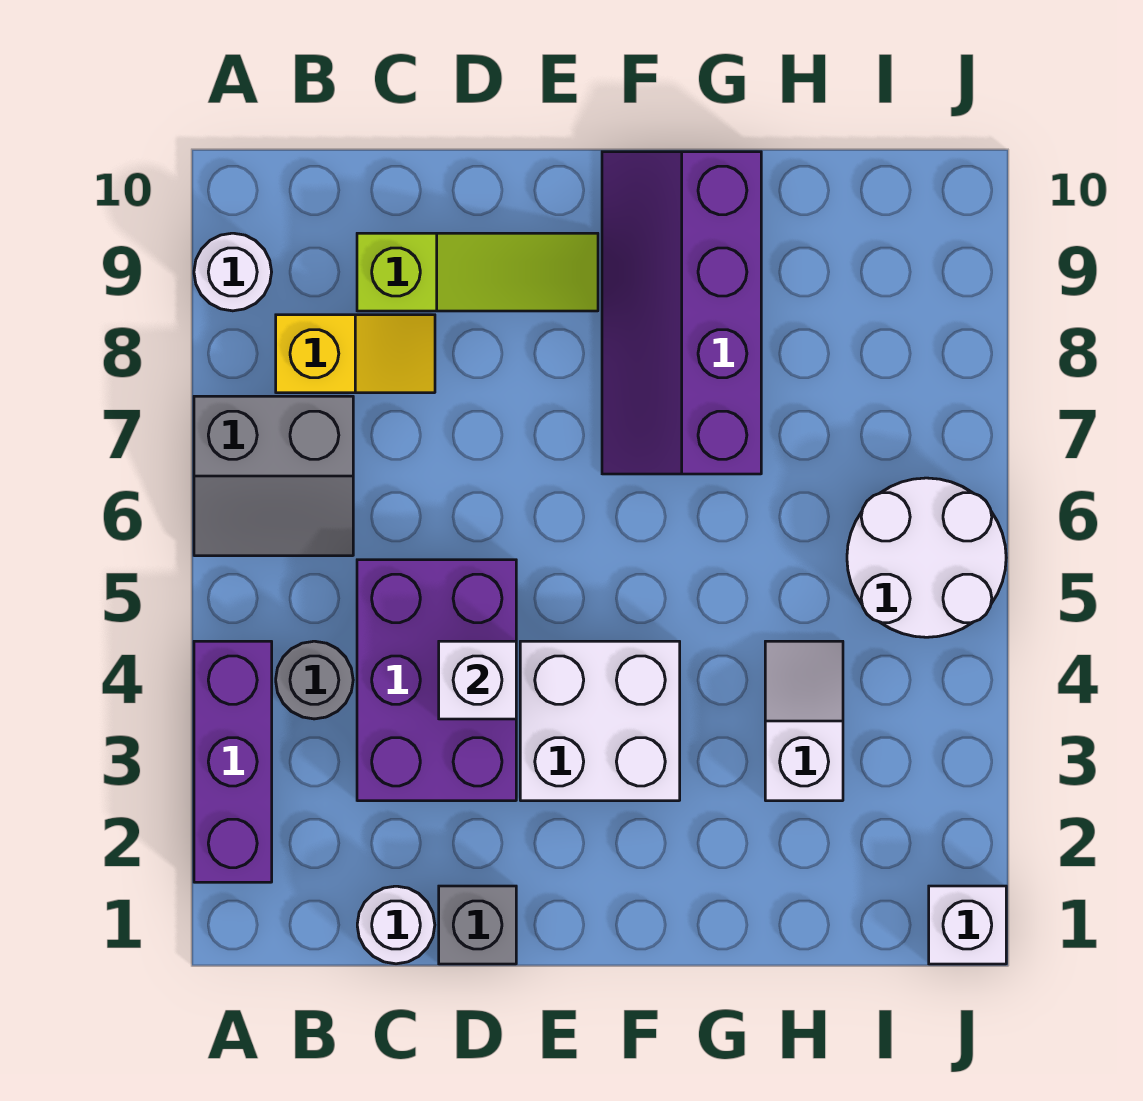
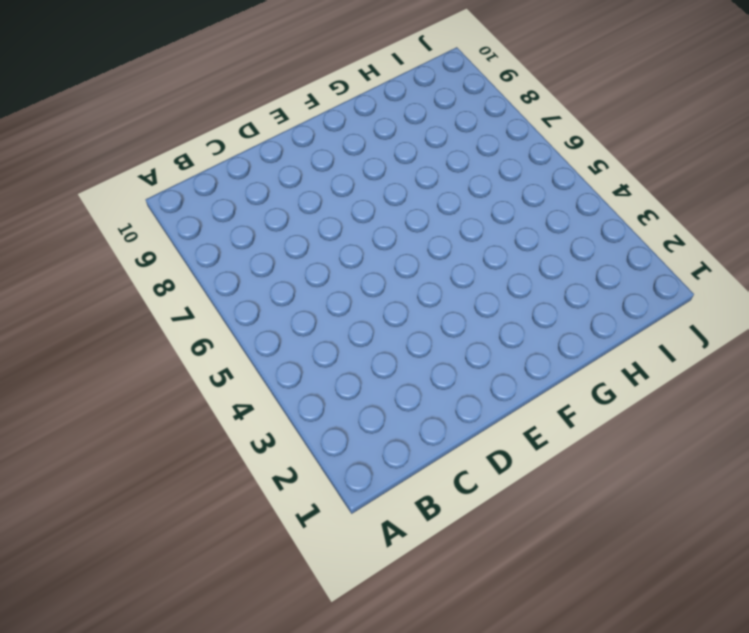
none -> purple brick A2:A4 level 1
none -> grey slope A6:B7 level 1 top 7
none -> white round brick A9 level 1

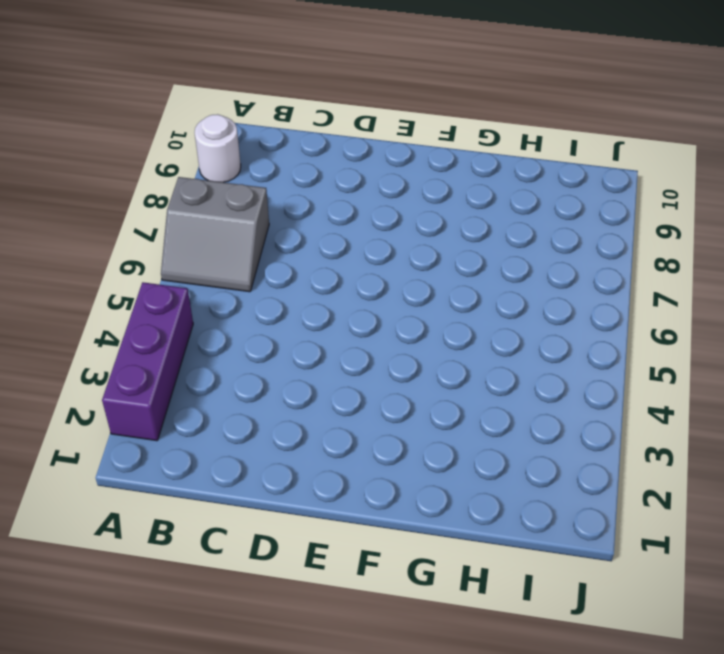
none -> grey round brick B4 level 1
none -> yellow slope B8:C8 level 1 top B
none -> white round brick C1 level 1

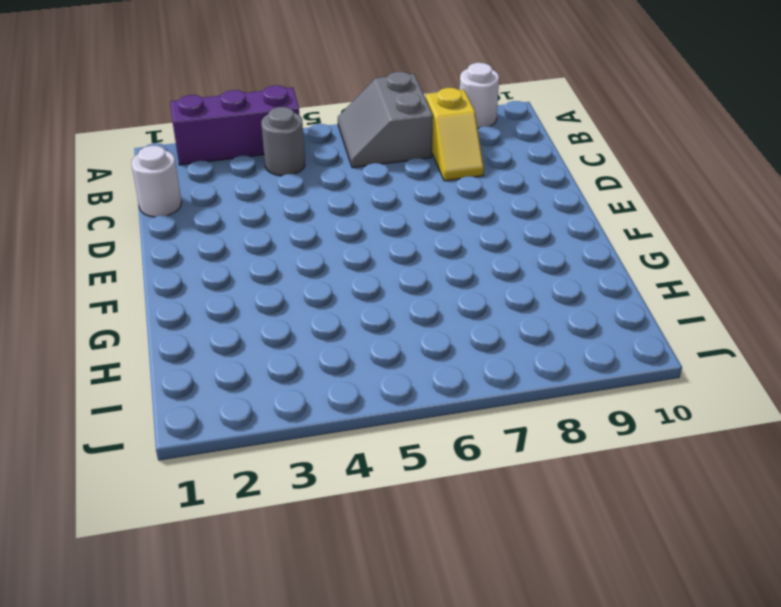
none -> purple brick C3:D5 level 1
none -> lime slope C9:E9 level 1 top C
none -> grey brick D1 level 1

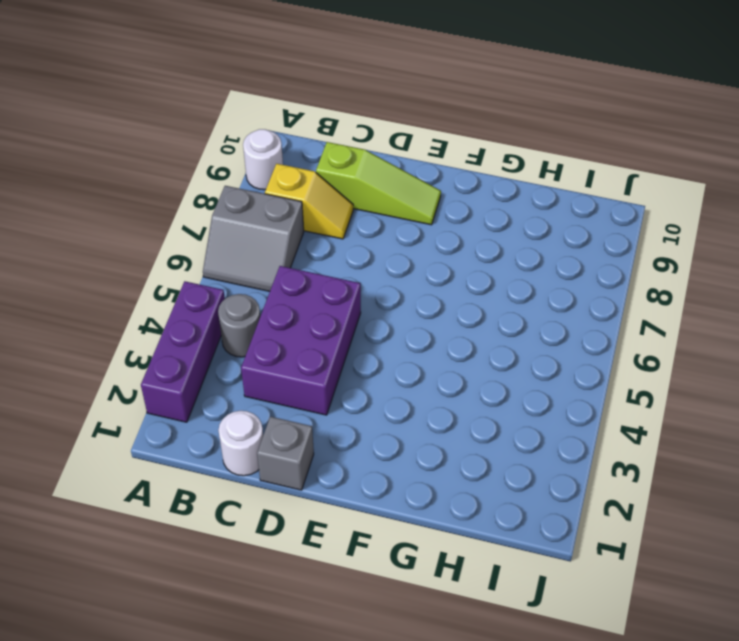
none -> white brick E3:F4 level 1
none -> purple slope F7:G10 level 1 top G
none -> white slope H3:H4 level 1 top 3

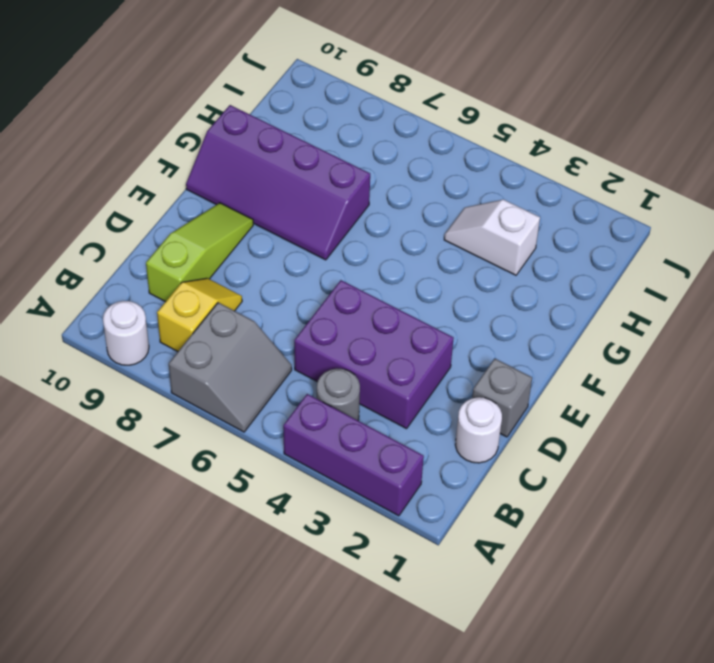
none -> white brick E3:F4 level 1
none -> white round brick I5:J6 level 1
none -> white brick J1 level 1

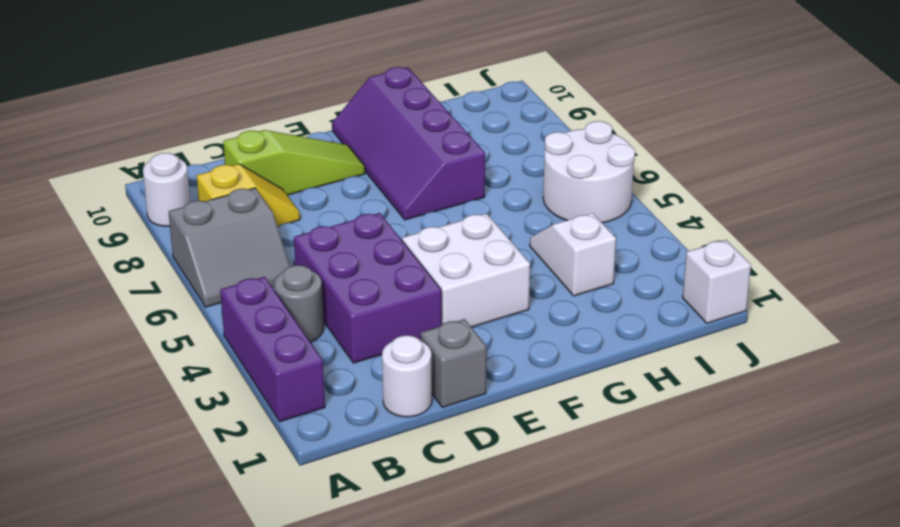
none -> white brick D4 level 2

